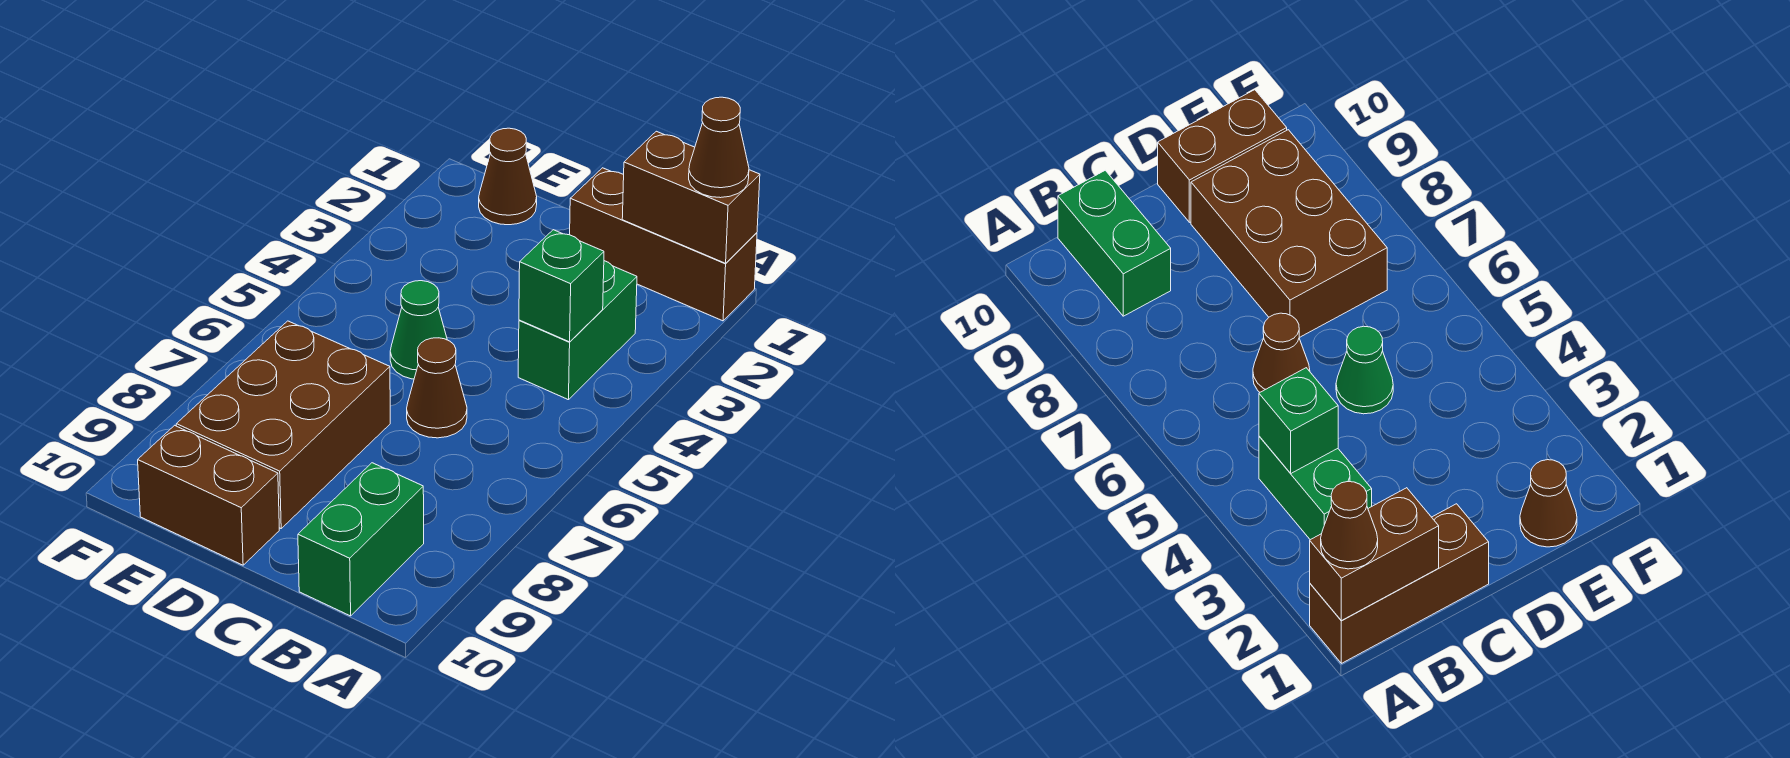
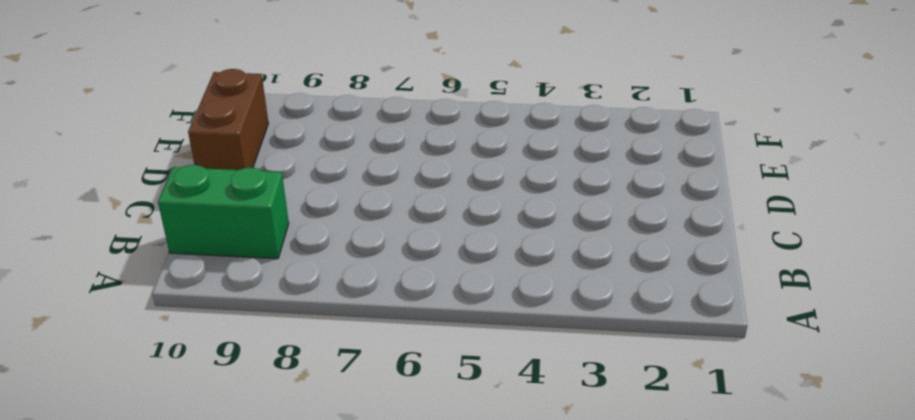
none -> brown brick A1:C1 level 1
none -> green brick B3:B4 level 1

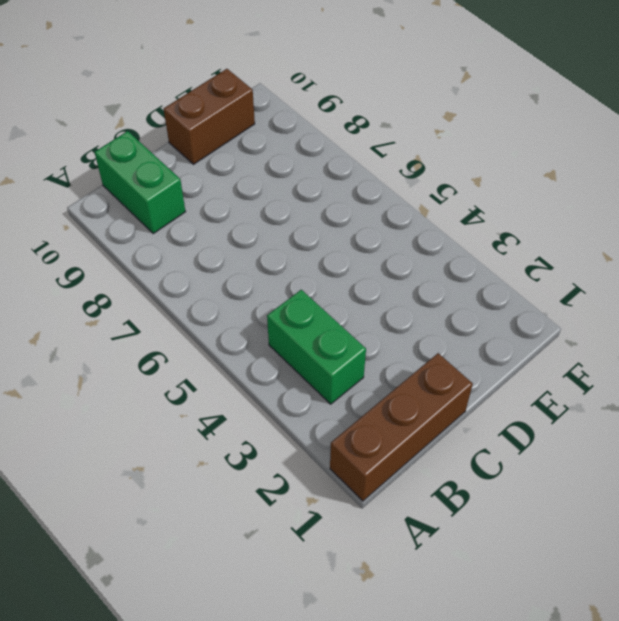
none -> brown cone C6 level 1
none -> green cone D5 level 1

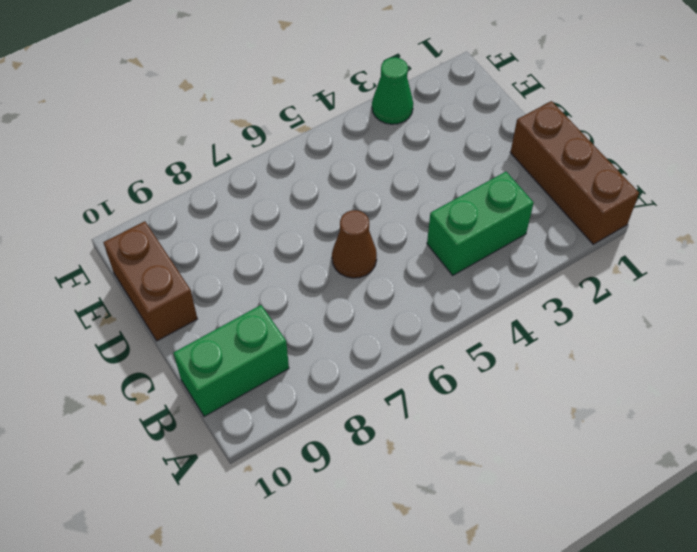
green cone F3 level 1 -> green cone D5 level 1
none -> brown brick D7:E9 level 1
none -> brown cone E1 level 1

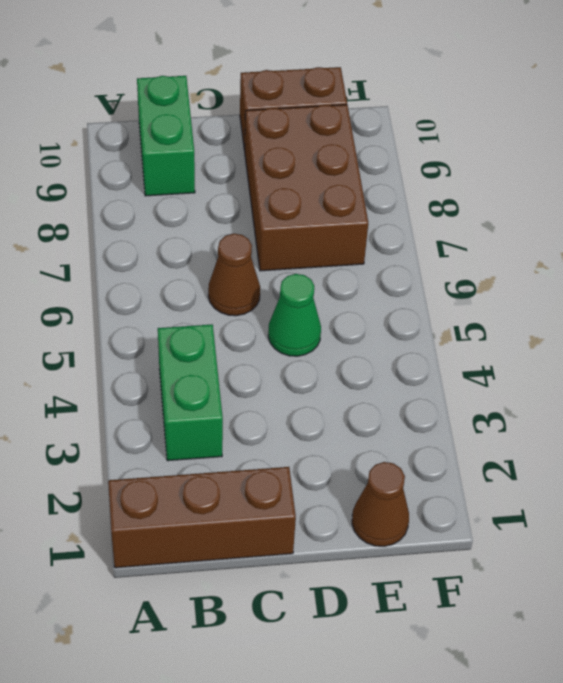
none -> brown brick A1:B1 level 2
none -> green brick B4 level 2

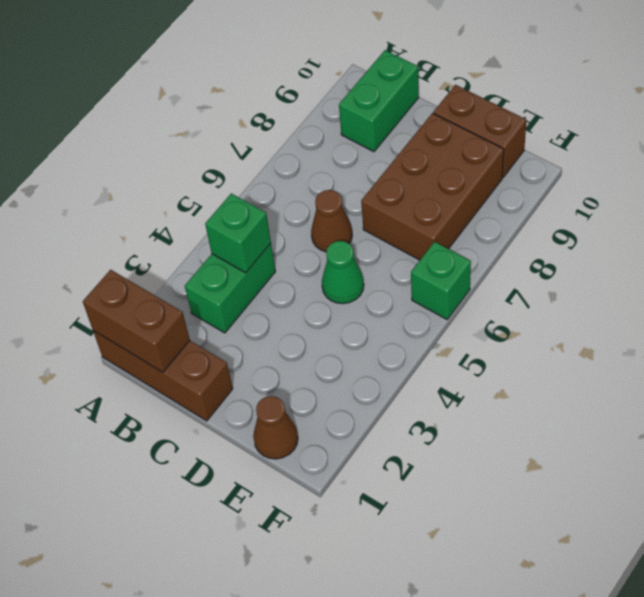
green brick F6 level 1 -> none
none -> brown cone A1 level 3

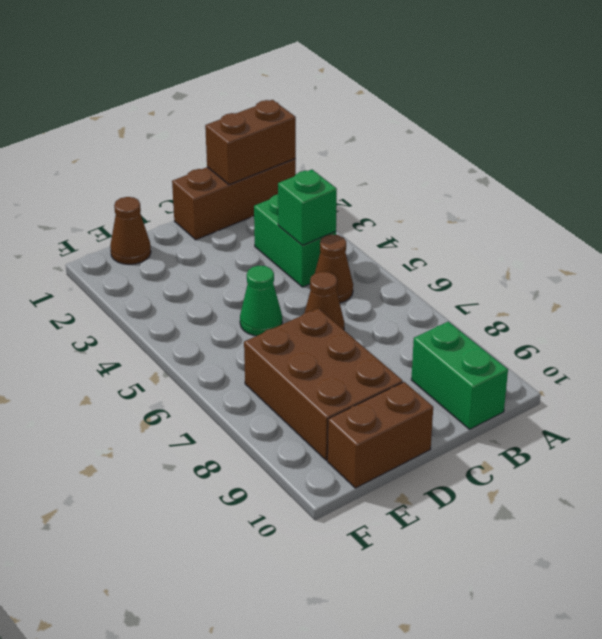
brown cone B5 level 1 -> brown cone A1 level 3

